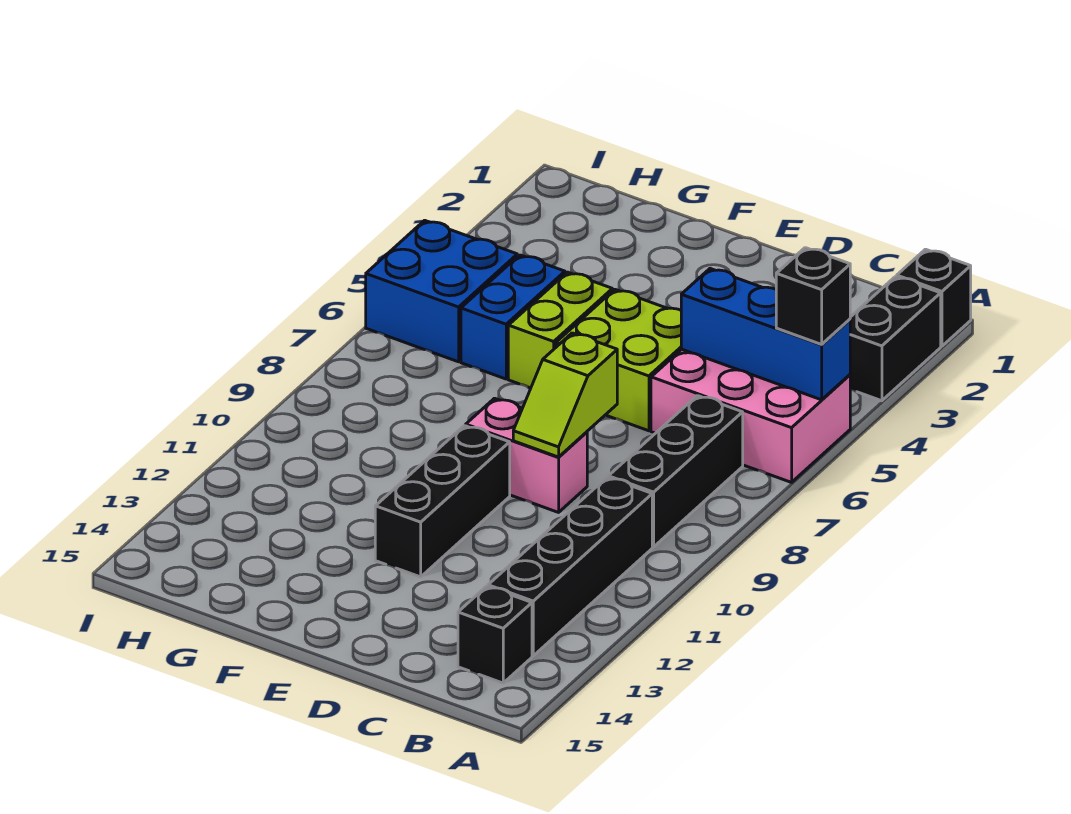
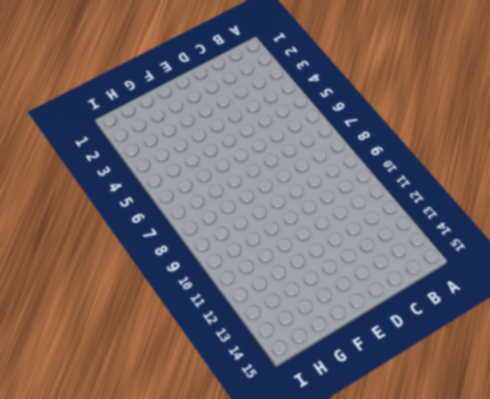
none -> black brick A1 level 1
none -> black brick A2:A3 level 1
none -> pink brick A5:C6 level 1

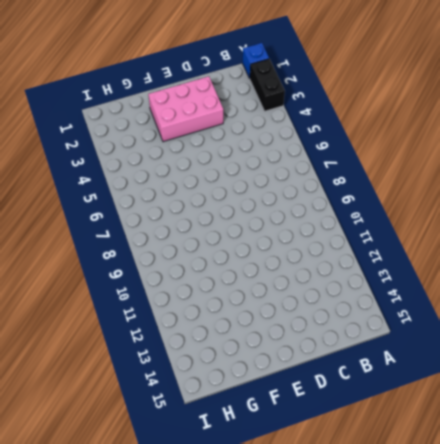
blue brick A1 level 1 -> black brick A1 level 1
pink brick D2:F3 level 1 -> pink brick A5:C6 level 1
none -> black brick B7:B9 level 1
none -> black brick B10:B13 level 1
none -> black brick B14 level 1

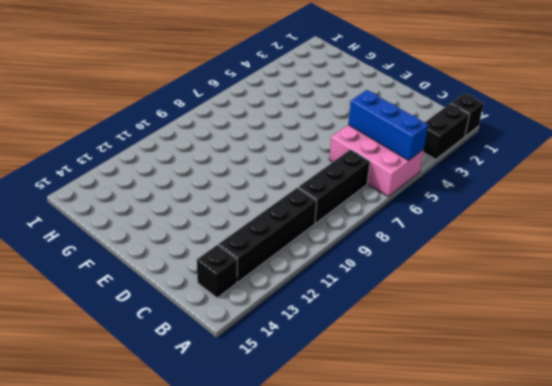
none -> lime brick D5:E6 level 1
none -> pink brick D9:E9 level 1
none -> black brick E10:E12 level 1

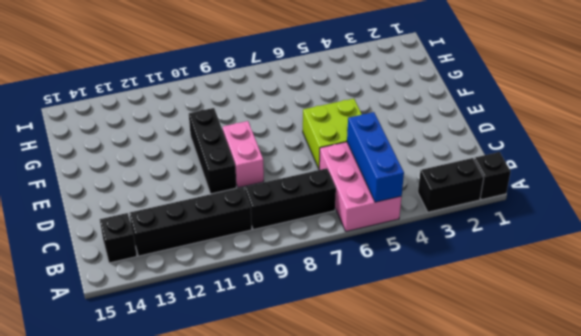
black brick D10:F10 level 1 -> black brick E10:E12 level 1
none -> lime brick F5:F6 level 1
none -> blue brick G5:G6 level 1
none -> blue brick H5:I6 level 1

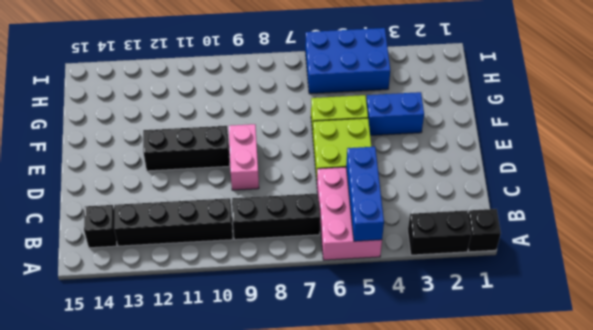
blue brick F3:F4 level 1 -> blue brick G5:G6 level 1
blue brick H4:I6 level 1 -> blue brick H5:I6 level 1
none -> lime slope D8:D9 level 2 top 8
none -> black brick A5 level 3

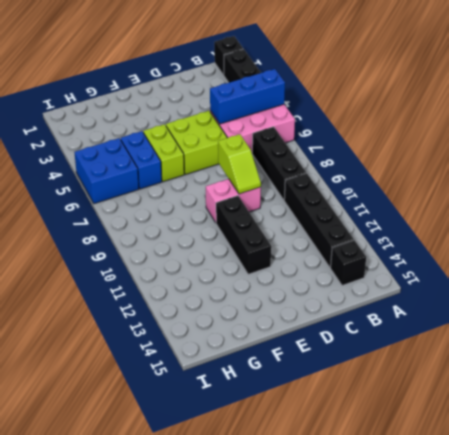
none -> black brick A5 level 3

